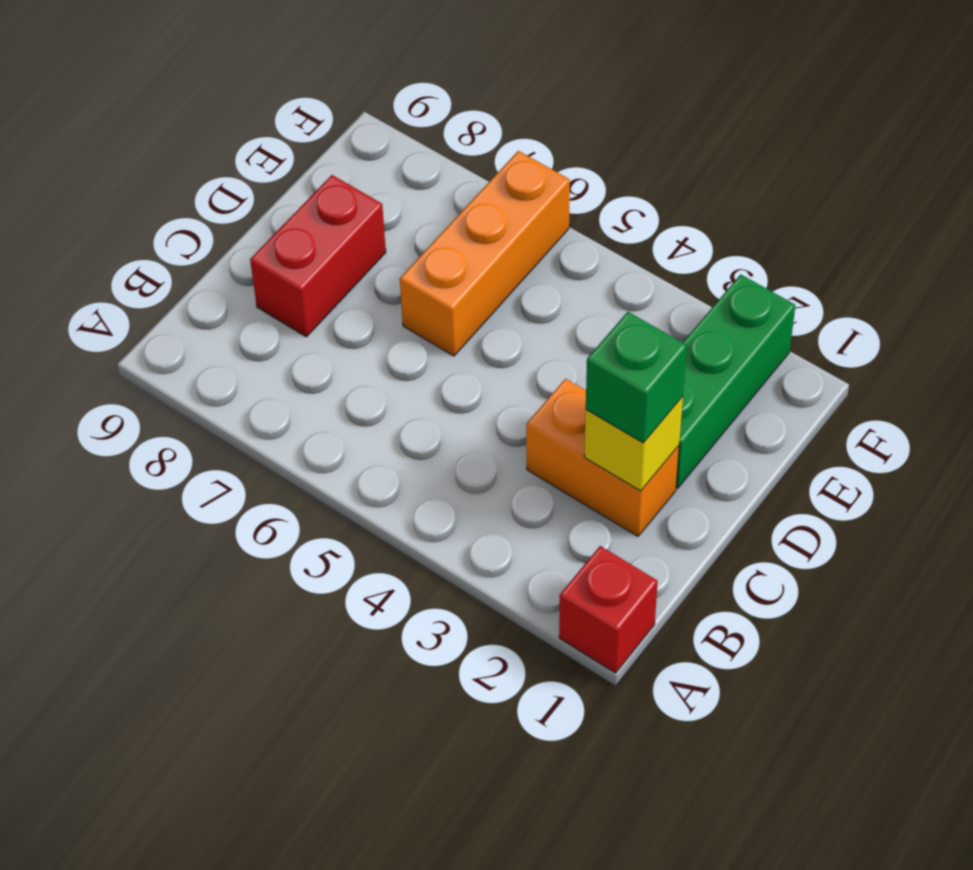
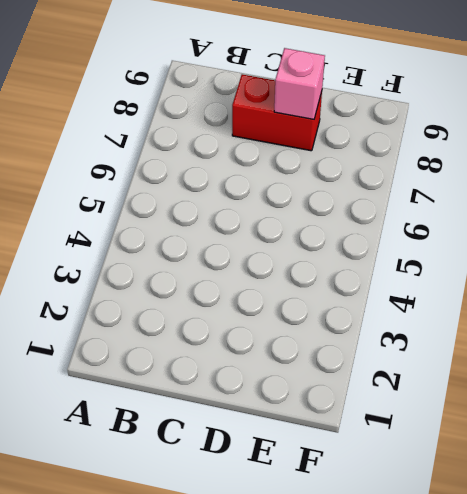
pink brick D8 level 2 -> none
none -> red brick A1 level 1
none -> orange brick C2:C3 level 1

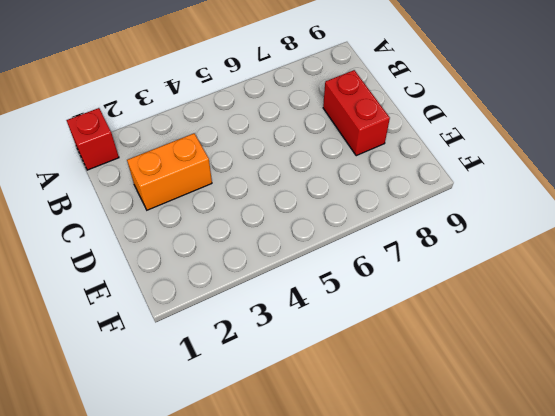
none -> green brick D2:F2 level 1
none -> orange brick D6:F6 level 1

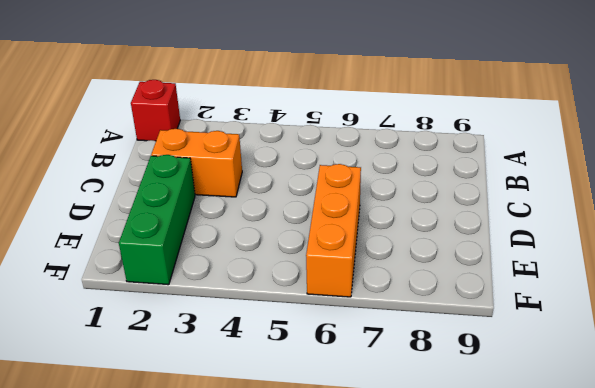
none -> red brick C8:D8 level 1
none -> yellow brick C2 level 2

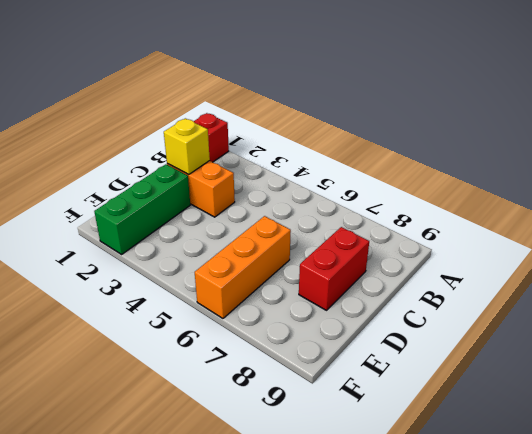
none -> green brick C2 level 3

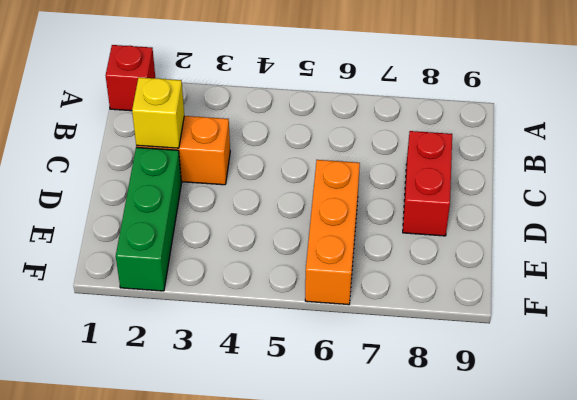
none -> green brick C2 level 3

